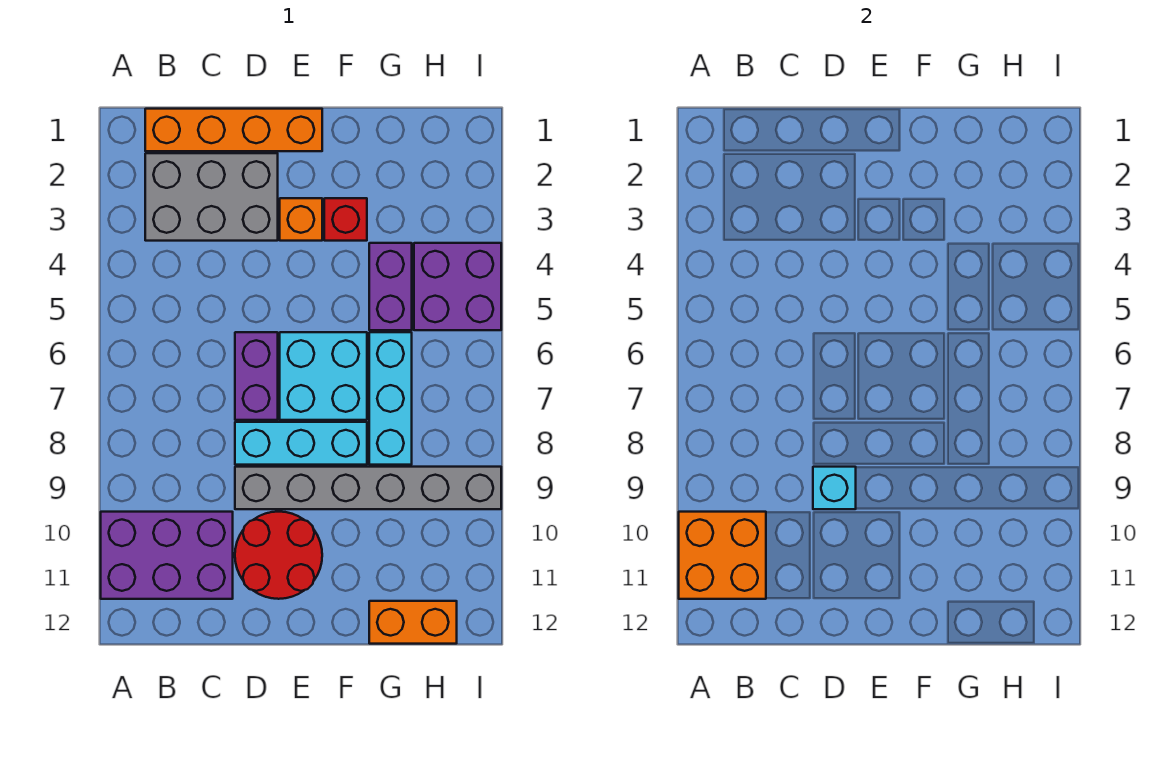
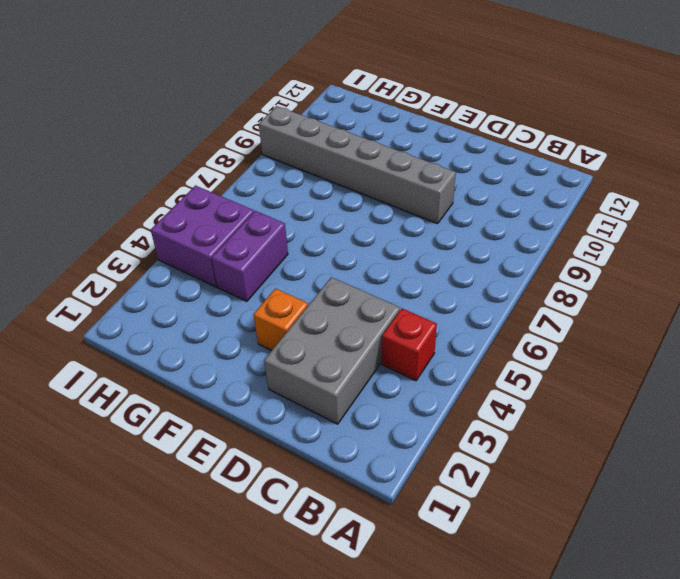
red brick B4 level 1 -> red brick F3 level 1
grey brick C2:D4 level 1 -> grey brick B2:D3 level 1
none -> purple brick A10:C11 level 1
none -> orange brick B1:E1 level 1
none -> purple brick D6:D7 level 1

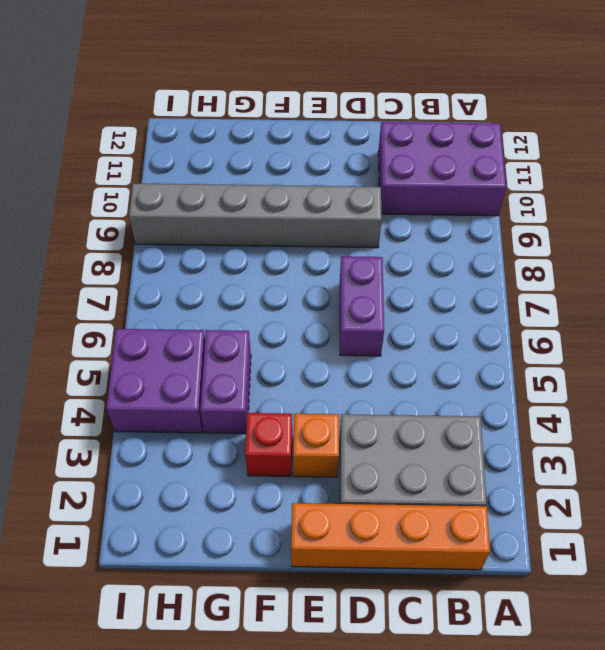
none -> cyan brick D8:F8 level 1
none -> red round brick D10:E11 level 1
none -> cyan brick E6:F7 level 1

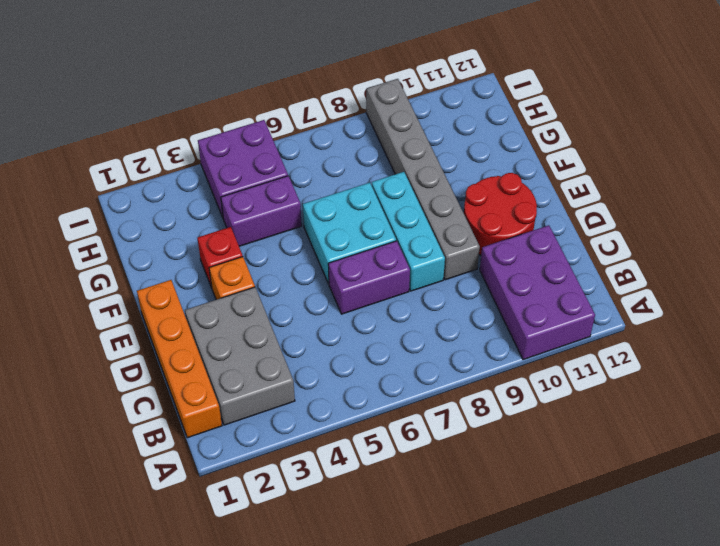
none -> cyan brick G6:G8 level 1
none -> orange brick G12:H12 level 1
none -> orange brick A10:B11 level 2

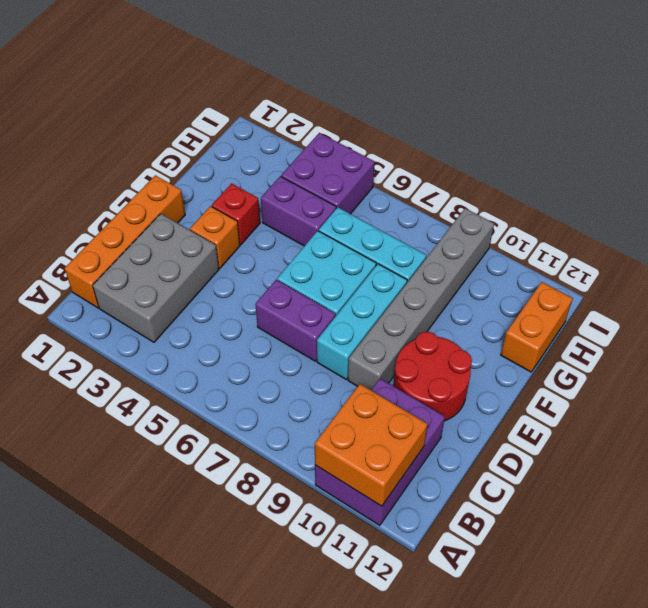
none -> cyan brick D9 level 2

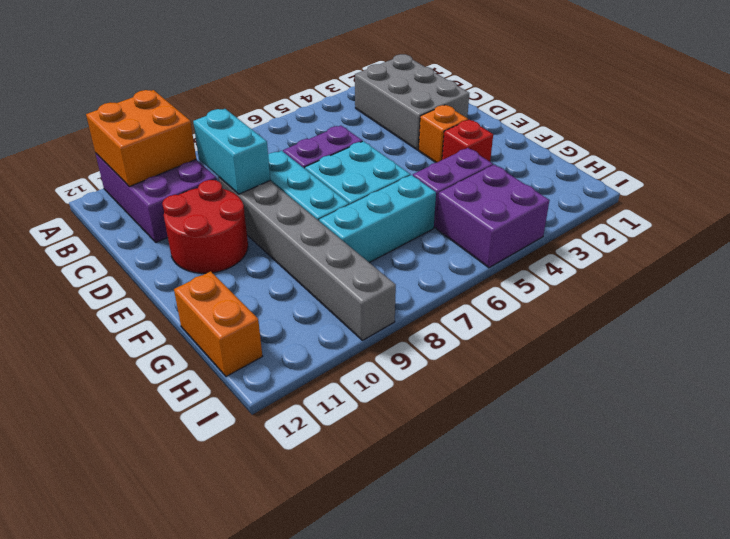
cyan brick C9:D9 level 2 -> cyan brick D9 level 2
none -> orange brick B1:E1 level 1

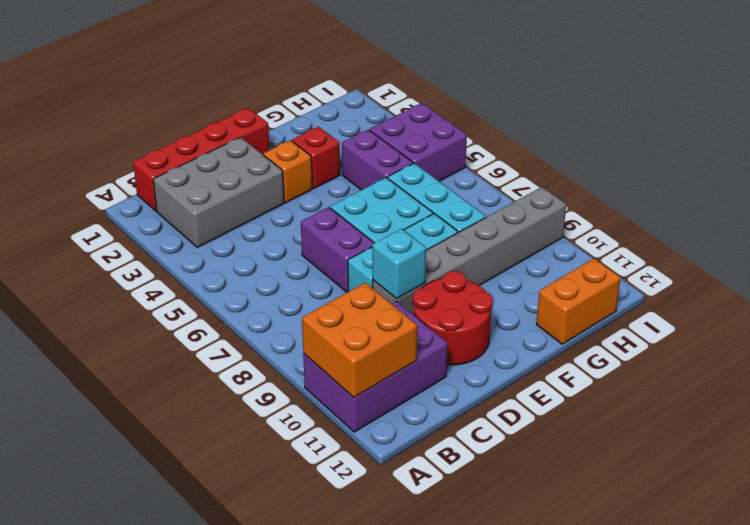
red brick B1:E1 level 1 -> orange brick B1:E1 level 1

